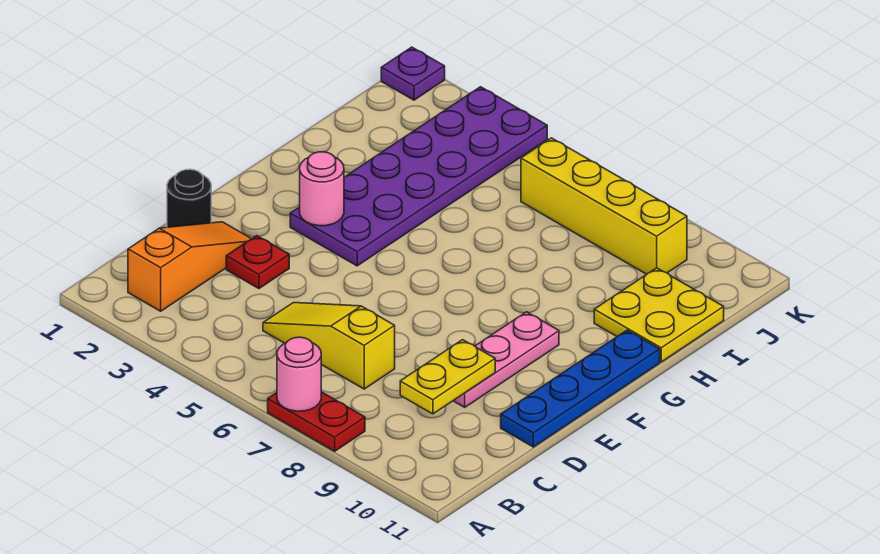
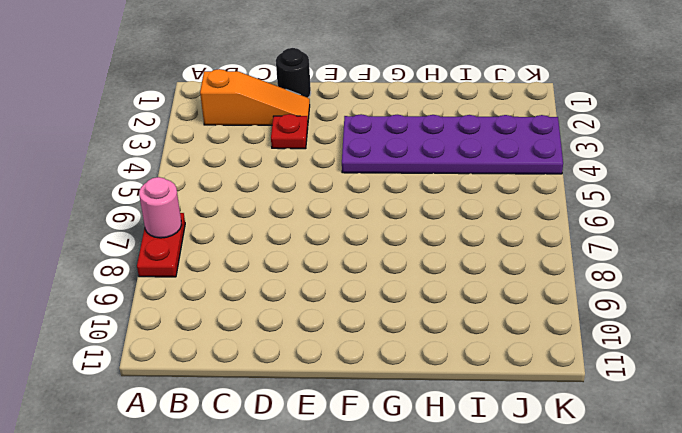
none -> yellow slope C5:C7 level 1 top 7
none -> pink plate D9:F9 level 1
none -> blue plate D11:G11 level 1

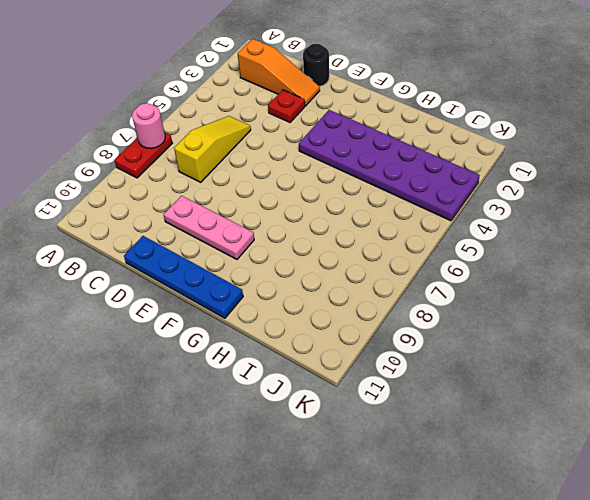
none -> yellow plate H10:I11 level 1
none -> yellow brick J6:J9 level 1
none -> purple plate K1 level 1

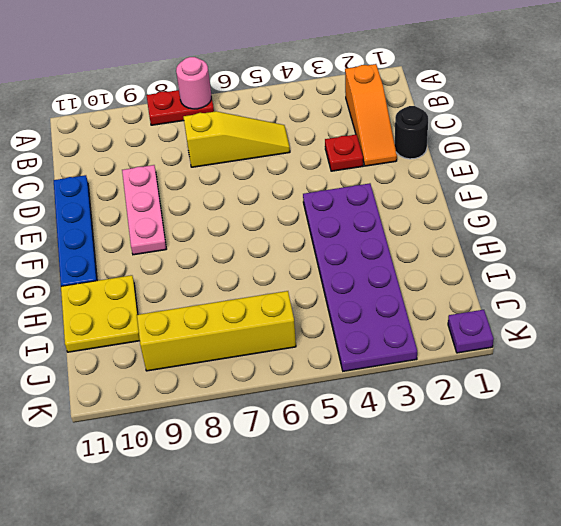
none -> yellow plate C9:D9 level 2
none -> pink round brick F3 level 2

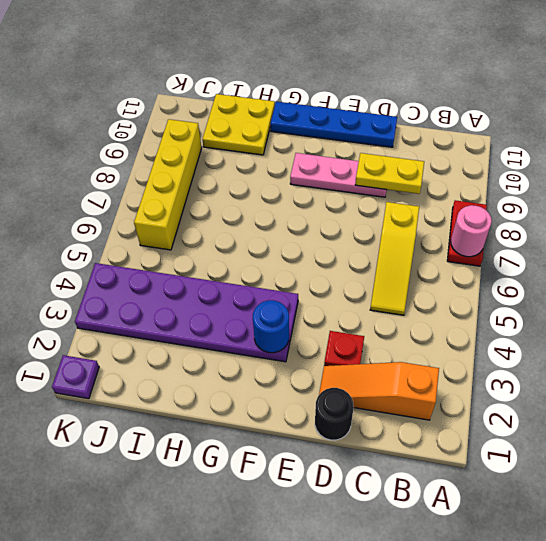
blue round brick F3 level 2 -> pink round brick F3 level 2

